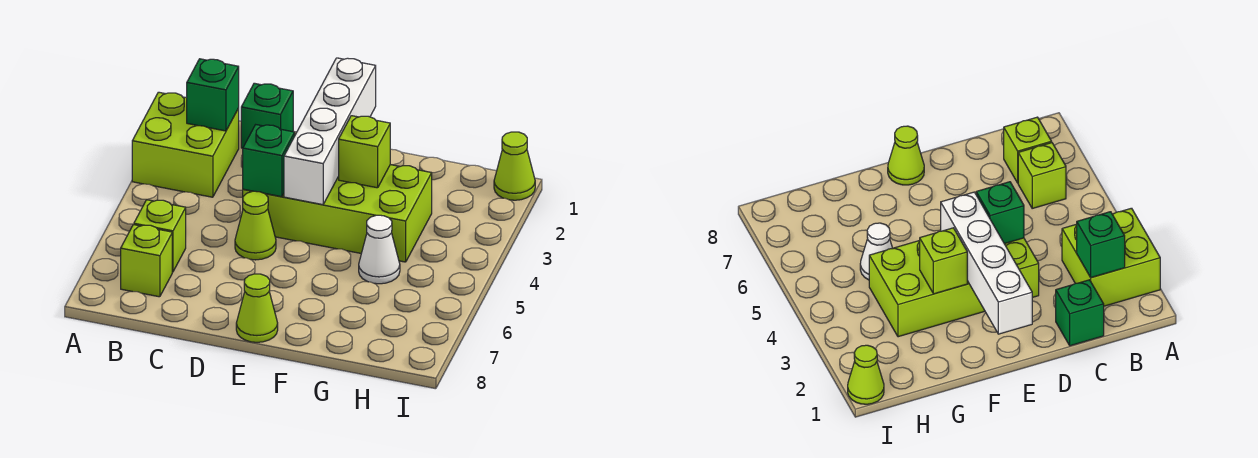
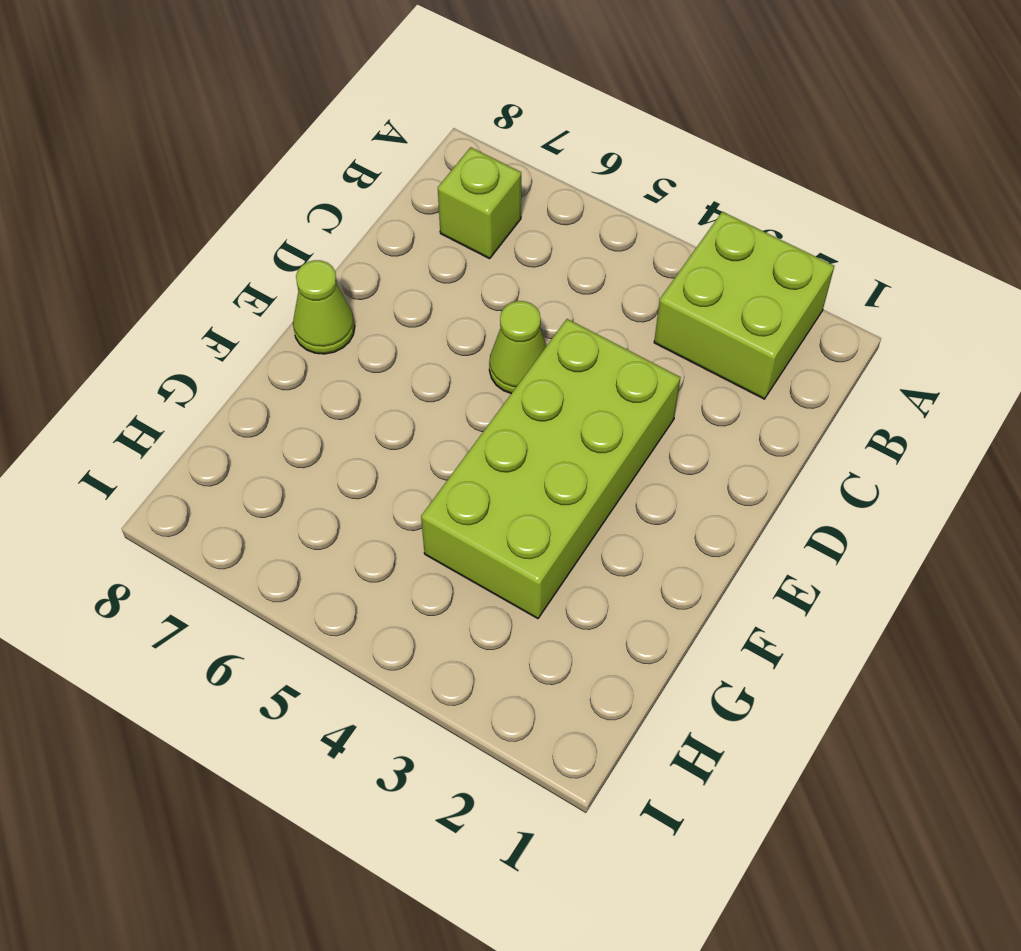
none -> lime brick B6 level 1
none -> green brick C1 level 1
none -> white cone G5 level 1

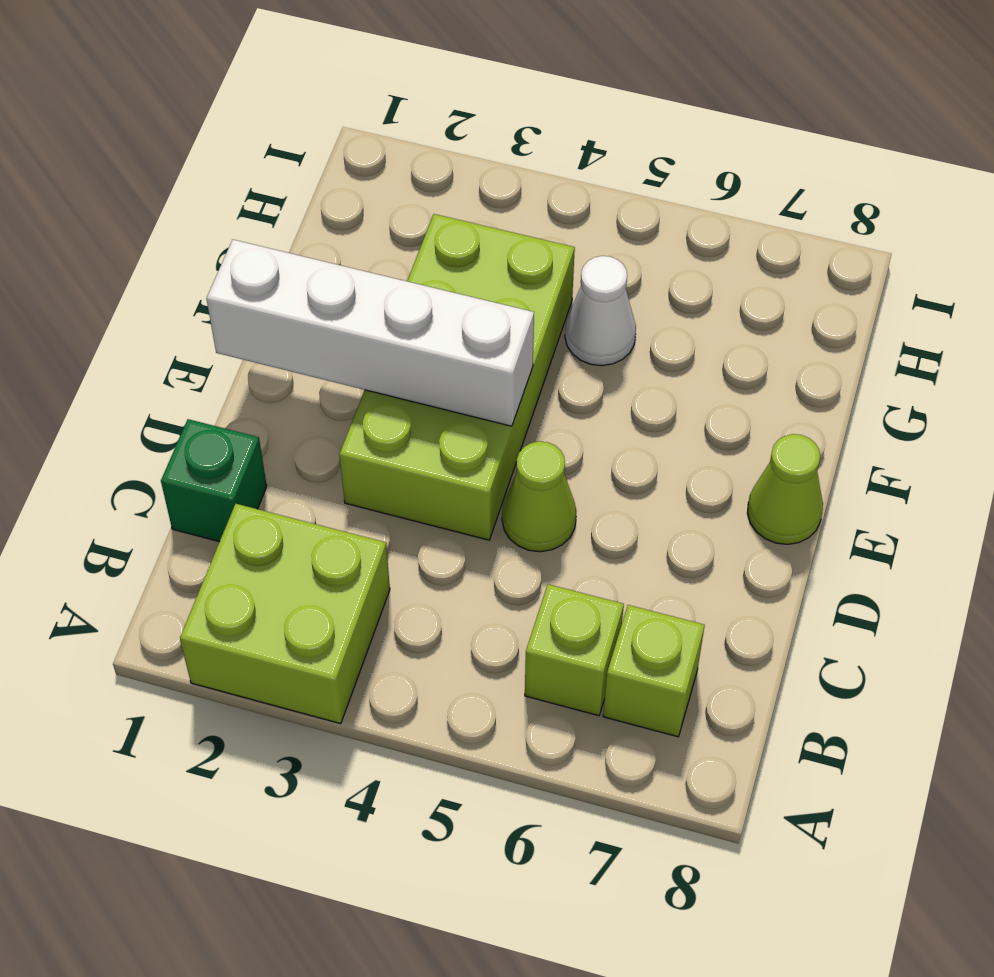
none -> lime cone I1 level 1
none -> green brick B2 level 2
none -> green brick D4 level 2

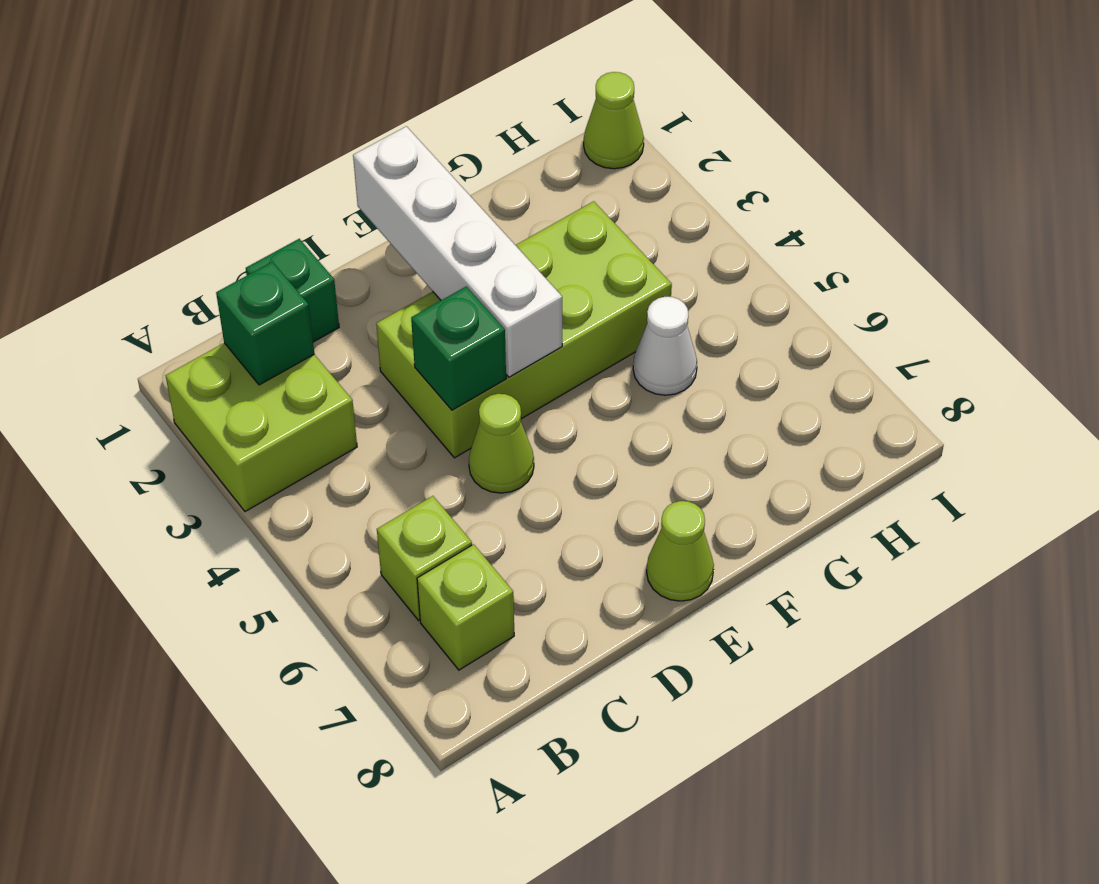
none -> lime brick F3 level 2

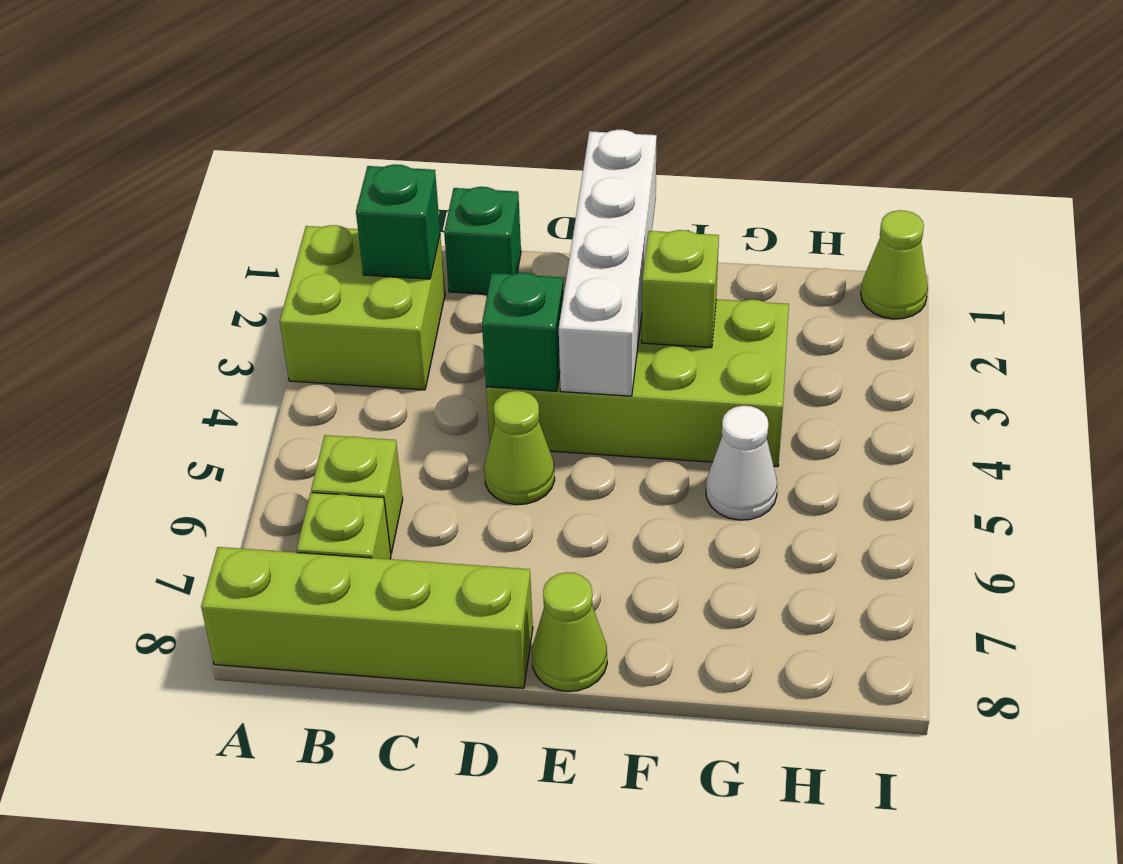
lime brick A8:D8 level 1 -> none

